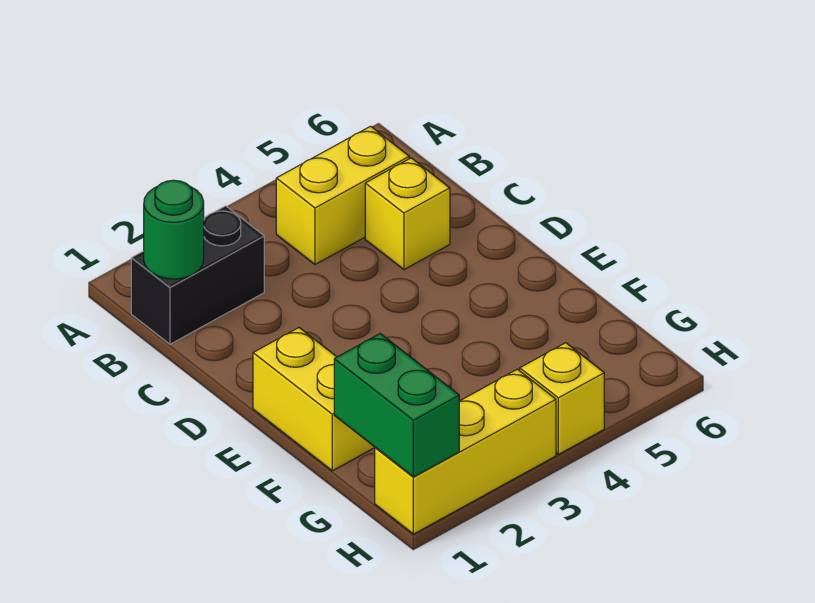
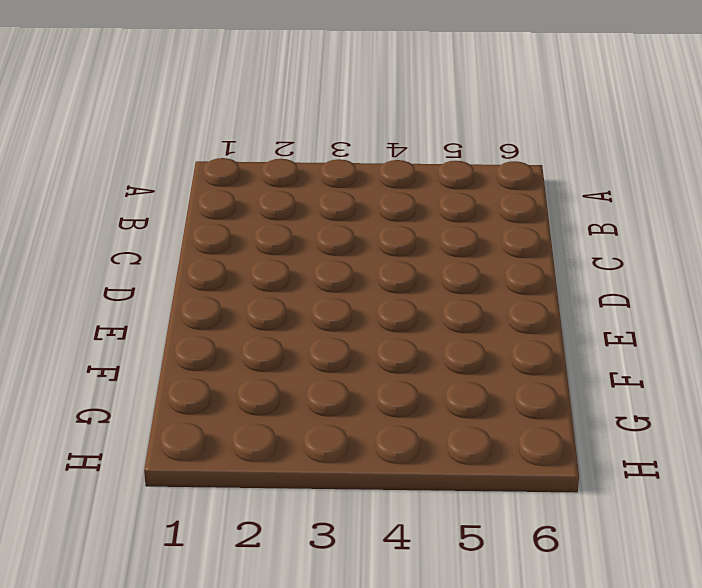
none -> black brick B1:B2 level 1
none -> yellow brick B4:B5 level 1

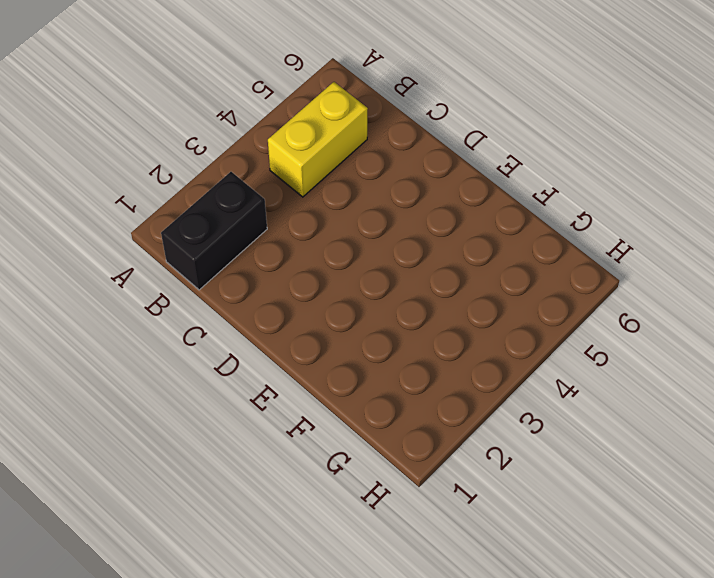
none -> yellow brick C5 level 1
none -> yellow brick E1:F1 level 1

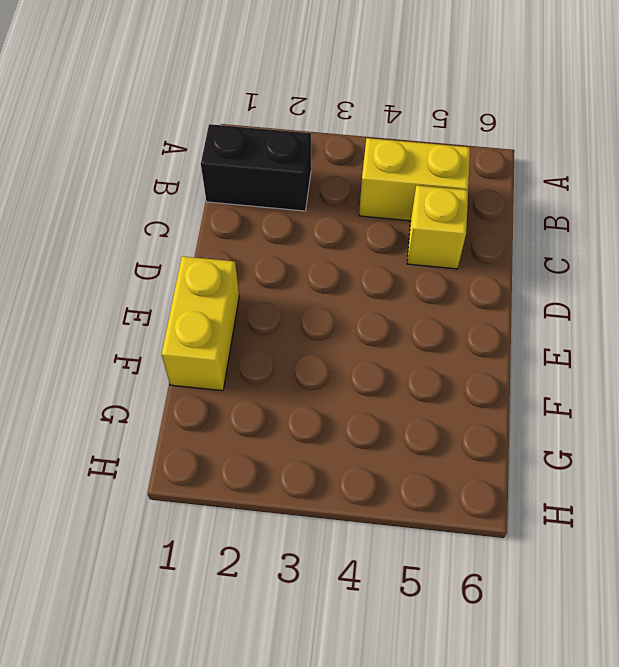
none -> yellow brick H1:H3 level 1
none -> yellow brick H4 level 1

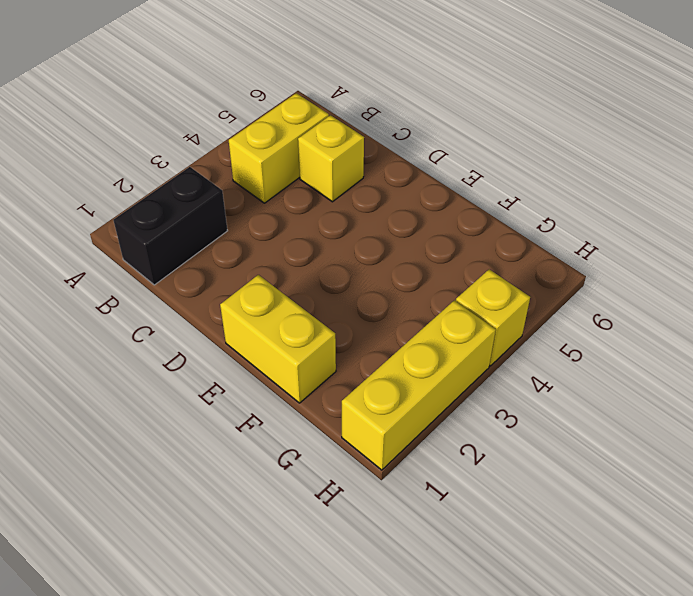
none -> green round brick B1 level 2
none -> green brick G1:H1 level 2

